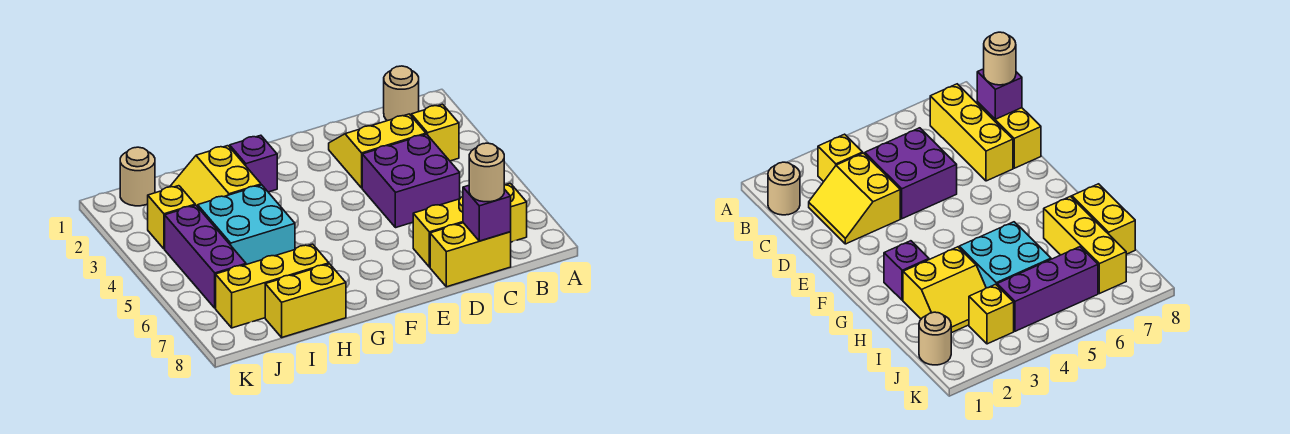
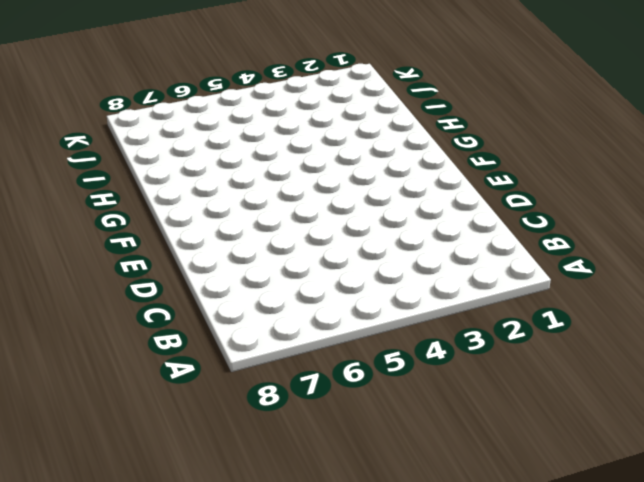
none -> tan round brick B1 level 1
none -> yellow brick B3 level 1
none -> yellow brick B7:D7 level 1

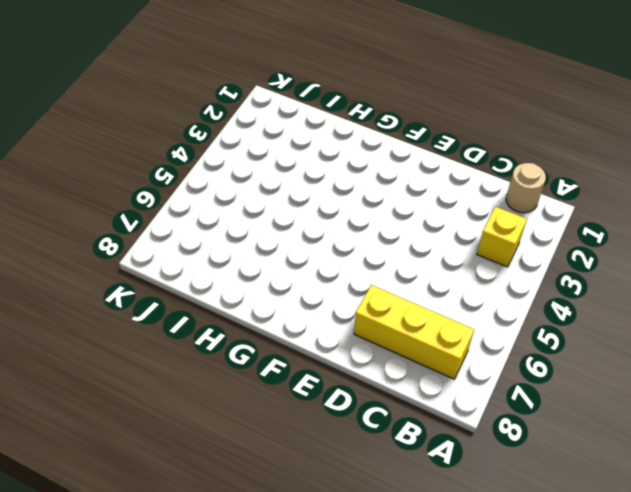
none -> yellow slope C2:D3 level 1 top 3
none -> purple brick C4:D5 level 1
none -> yellow brick C8:D8 level 1

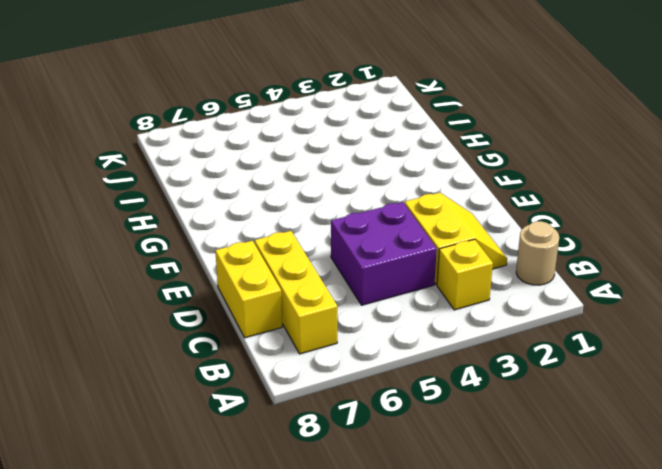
none -> purple brick G2 level 1
none -> yellow slope H2:I3 level 1 top H
none -> cyan brick H4:I5 level 1

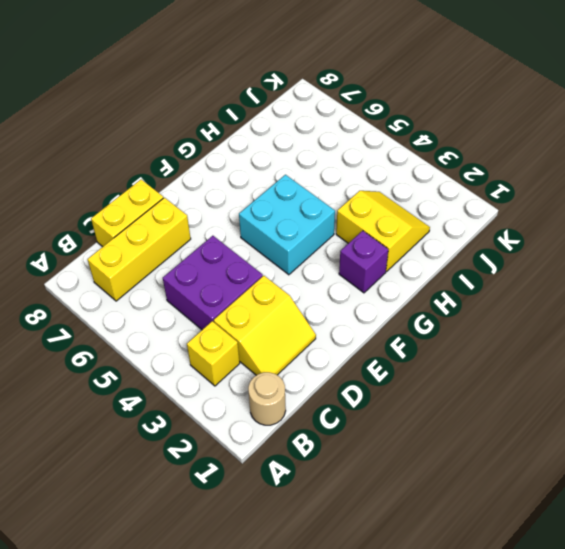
cyan brick F4:G5 level 1 -> cyan brick H4:I5 level 1
none -> yellow brick H7:J7 level 1
none -> yellow brick H8:I8 level 1
none -> tan round brick J1 level 1

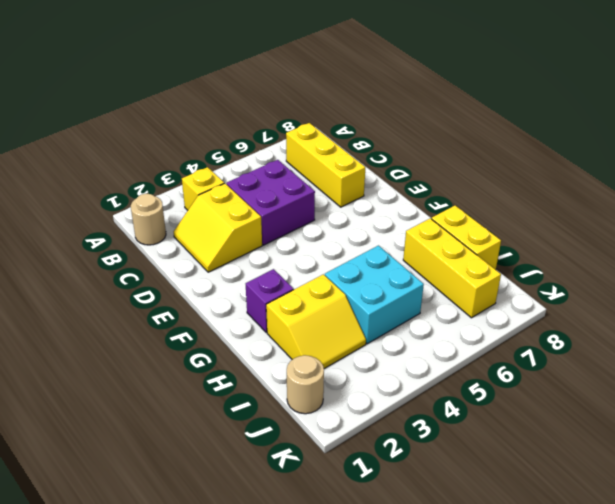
none -> yellow brick C8:D8 level 1
none -> yellow brick J3 level 1
none -> purple brick J4:J6 level 1

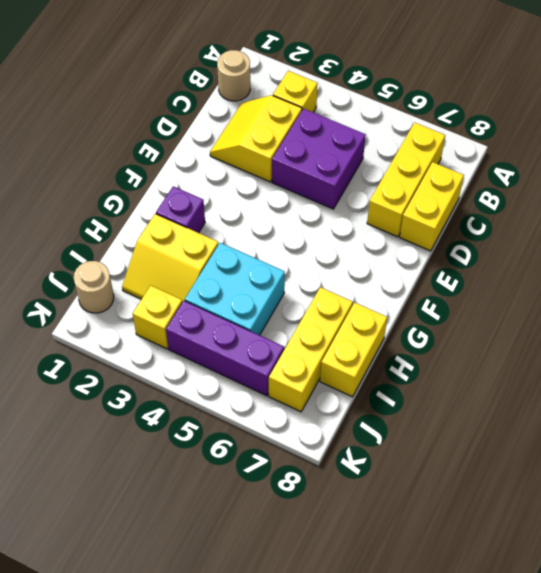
none -> purple brick C8 level 2
none -> tan round brick C8 level 3

